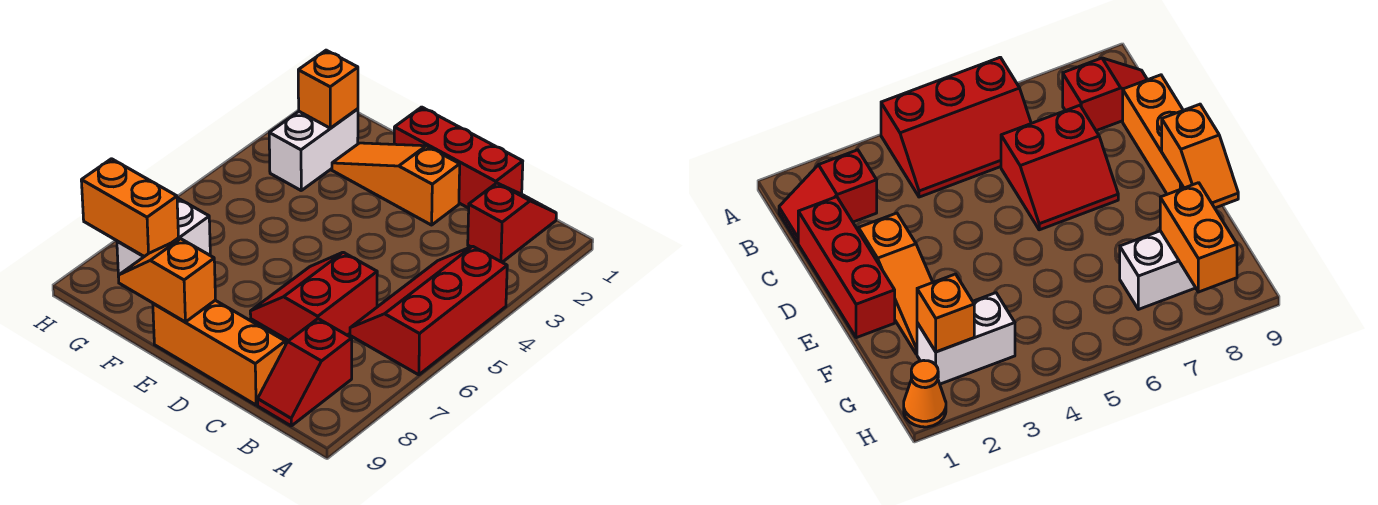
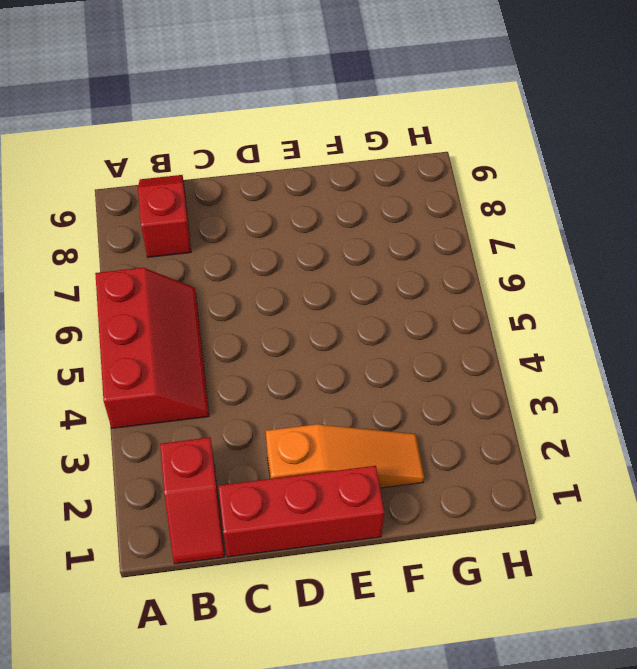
none -> red slope C6:D7 level 1 top C
none -> orange brick C9:E9 level 1
none -> white brick G2:G3 level 1

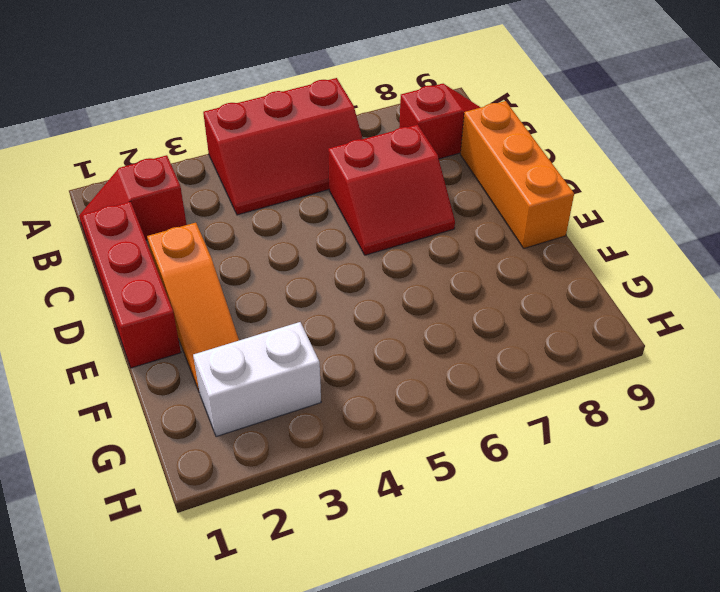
none -> white brick G7:G8 level 1
none -> orange cone H1 level 1
none -> orange slope E9:F9 level 2 top E

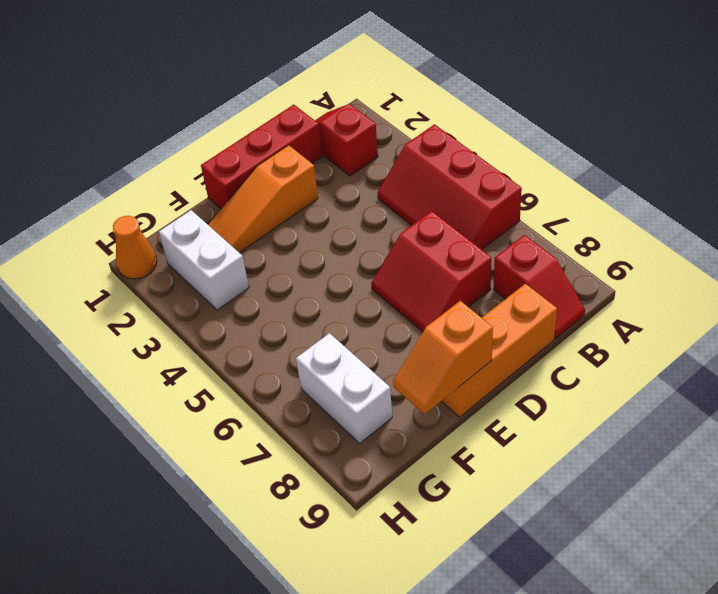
none -> orange brick G2 level 2
none -> orange brick G8:H8 level 2

